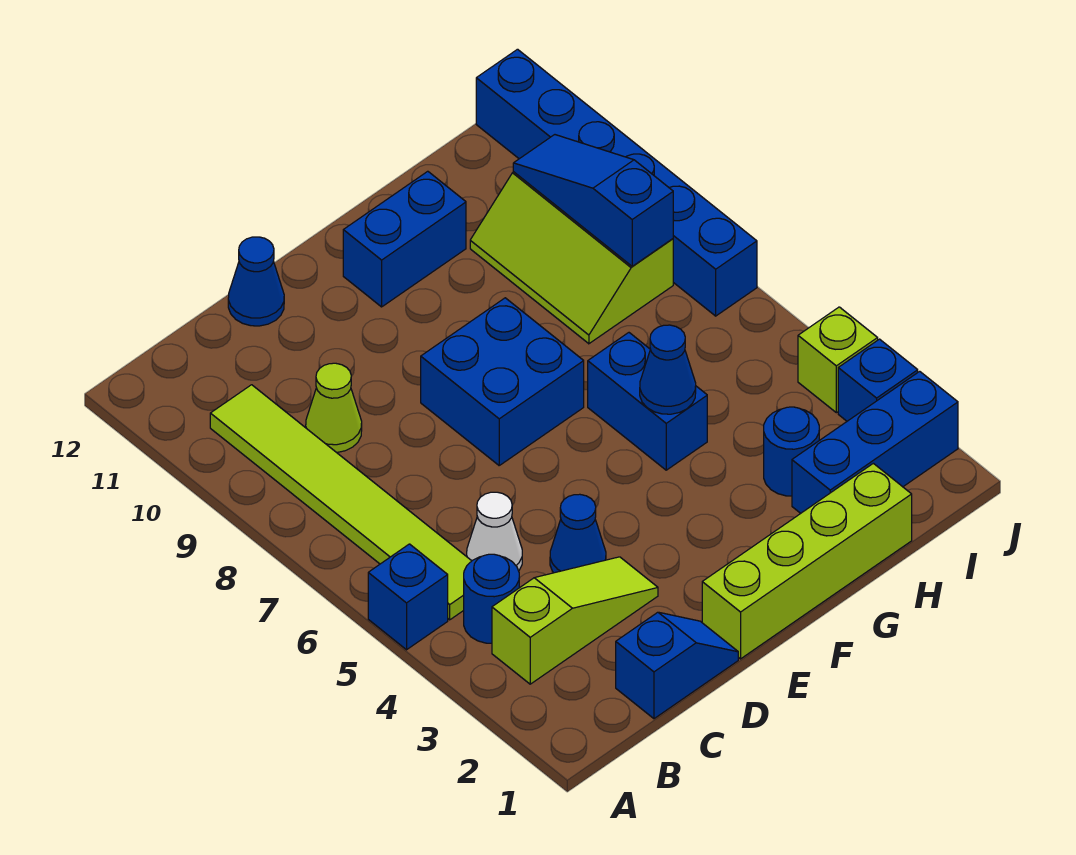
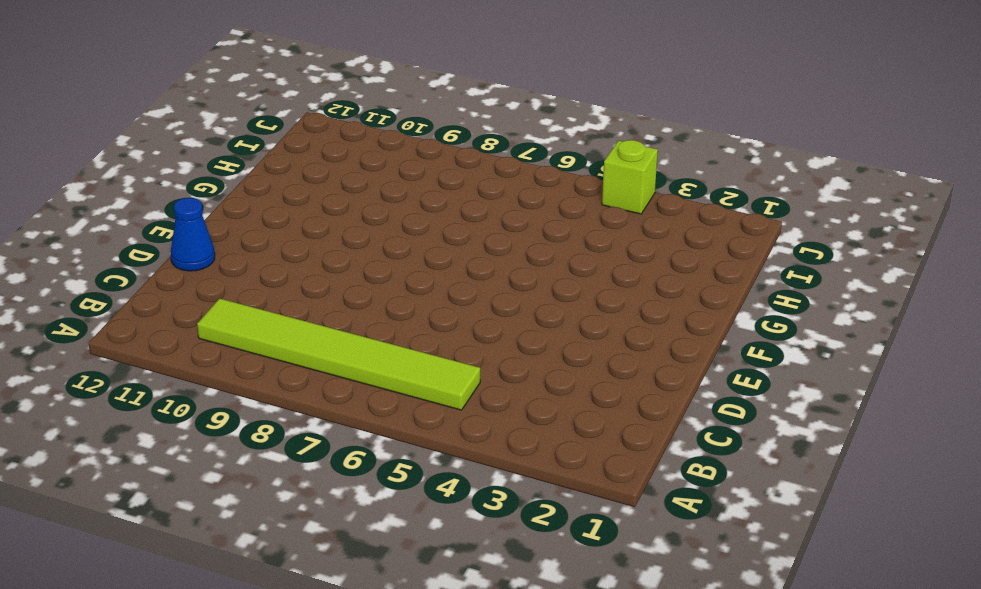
none -> blue brick A5 level 1
none -> lime slope B3:D3 level 1 top B
none -> blue round brick B4 level 1

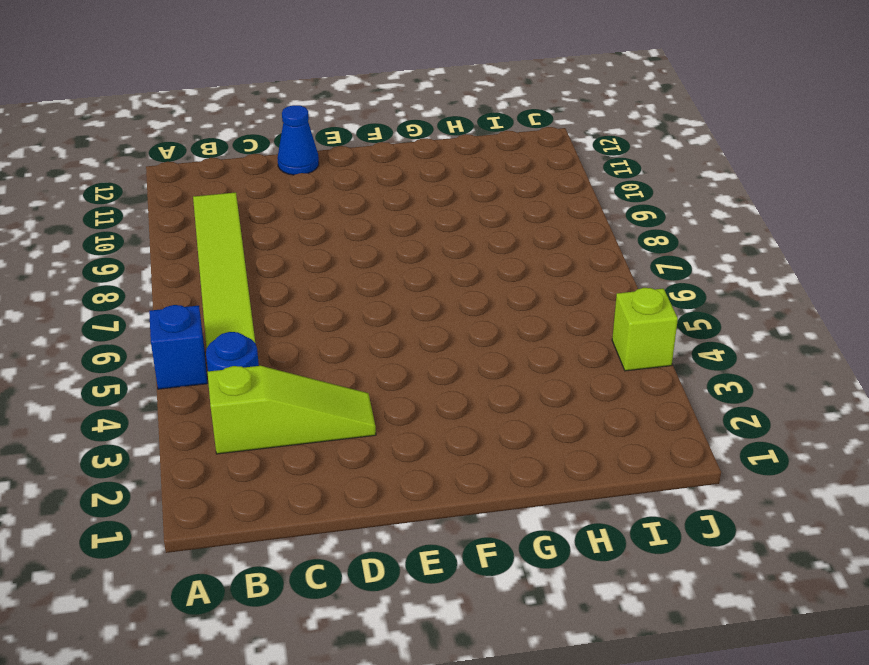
none -> blue slope C1:D1 level 1 top C
none -> white cone C5 level 1
none -> lime cone C9 level 1

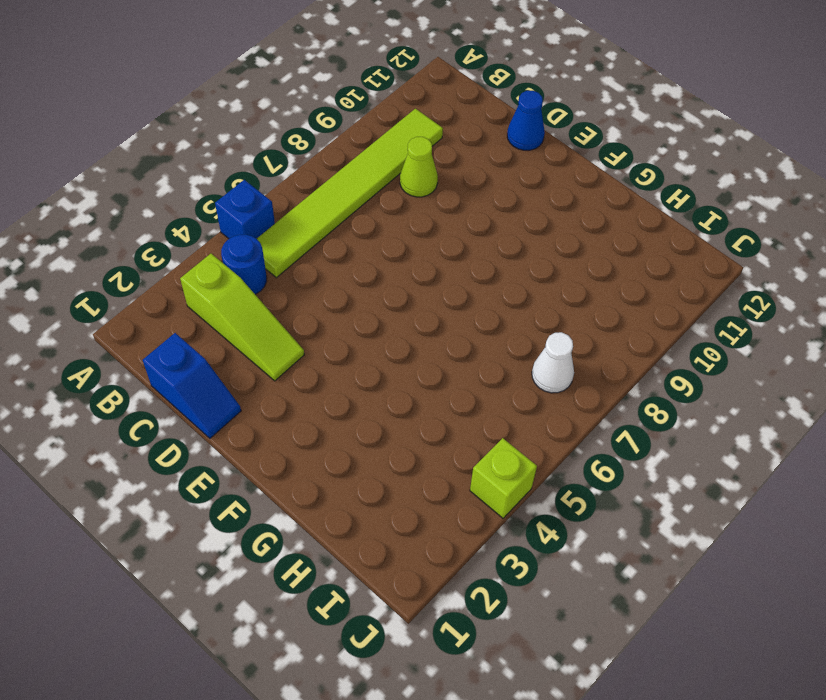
white cone I7 level 1 -> white cone C5 level 1
none -> blue cone D4 level 1
none -> lime brick E1:H1 level 1
none -> blue brick E7:F8 level 1

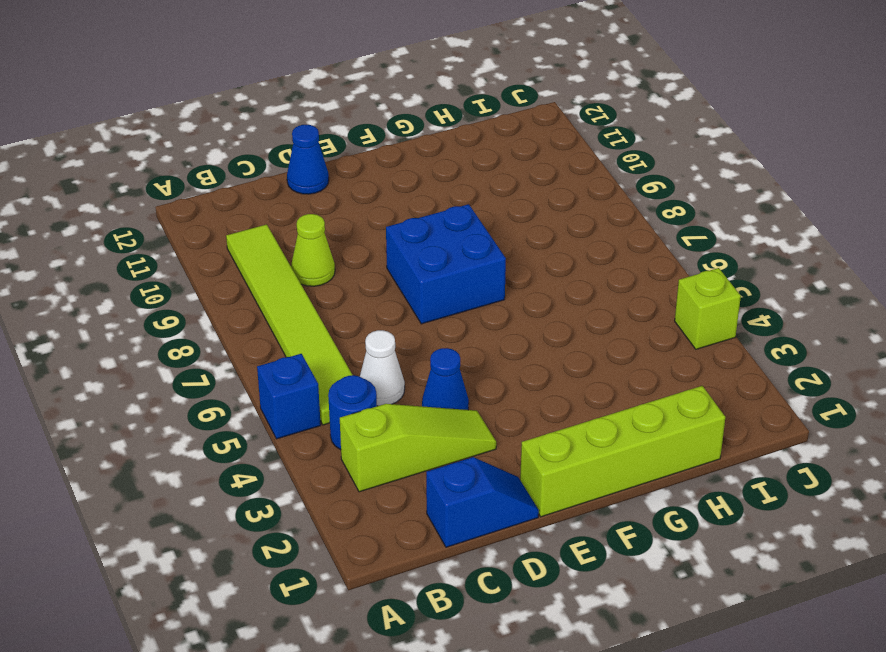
none -> blue brick F11:G11 level 1
none -> blue brick G5:G6 level 1
none -> blue brick H2:J2 level 1

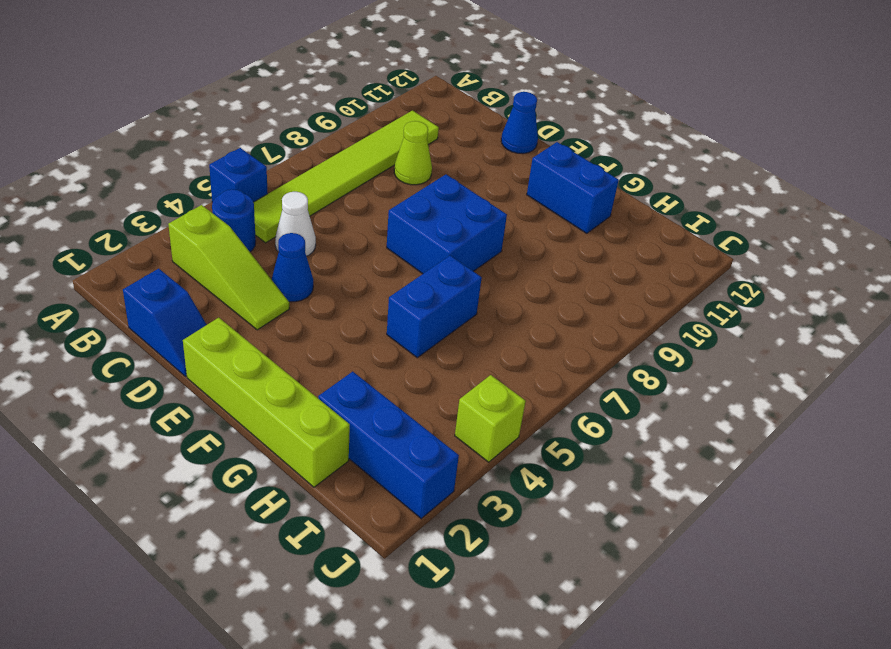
none -> blue round brick H3 level 1
none -> lime slope H8:I10 level 1 top I
none -> blue brick J3 level 1

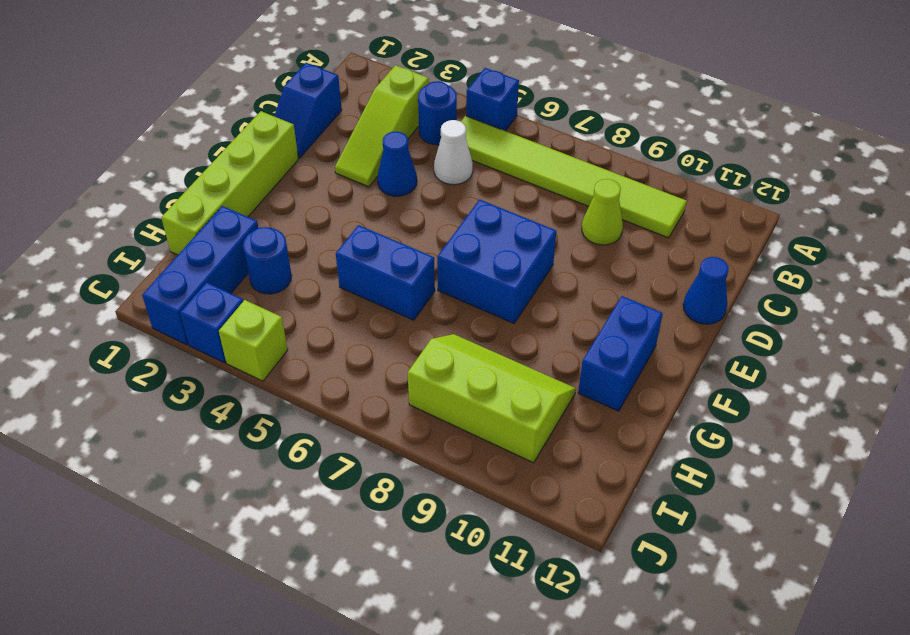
none -> blue brick J7:J12 level 1
none -> blue cone G5 level 2
none -> blue slope I8:I10 level 2 top 8

